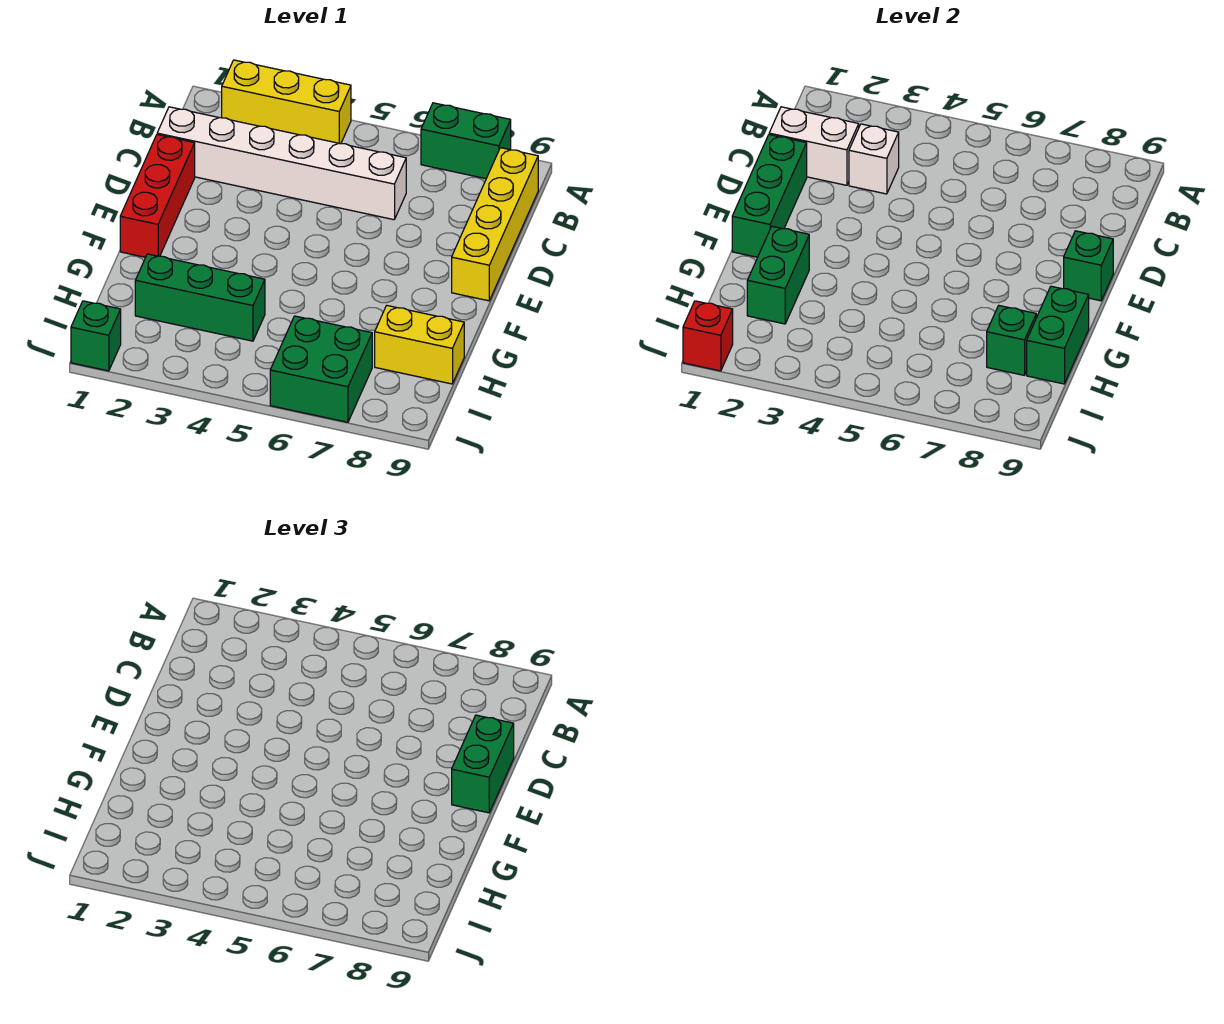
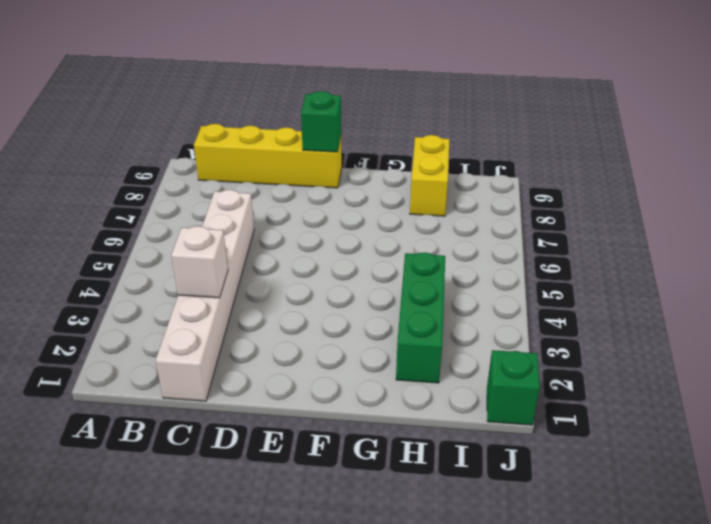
none -> yellow brick A2:A4 level 1
none -> green brick A7:A8 level 1
none -> red brick D1:F1 level 1

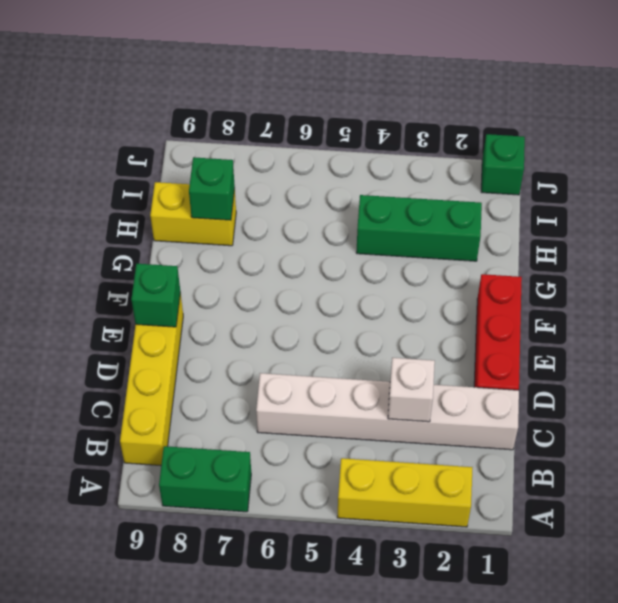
none -> green brick I6:J7 level 1
none -> white brick C1:C2 level 2
none -> green brick D1:F1 level 2

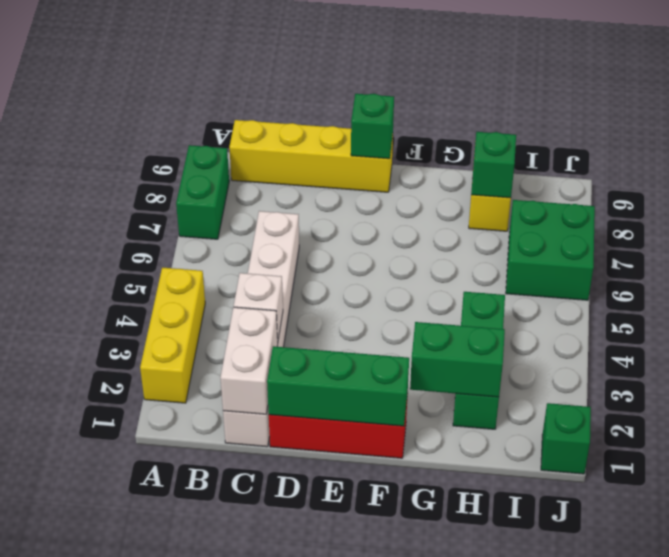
none -> green brick G9:H9 level 2
none -> red brick J1 level 2
none -> green brick D9:E9 level 3

